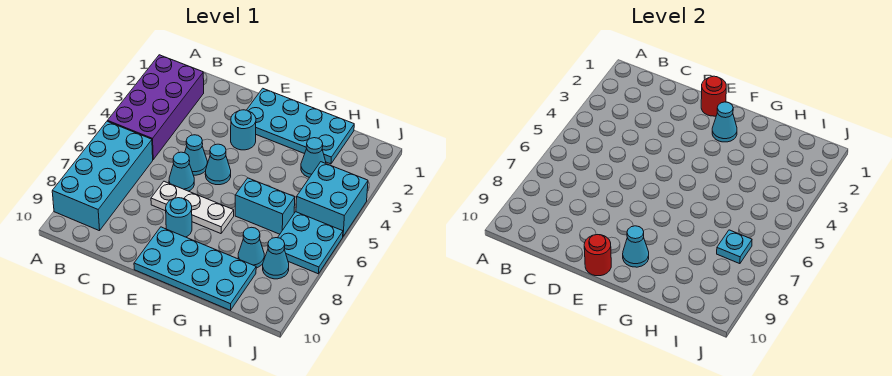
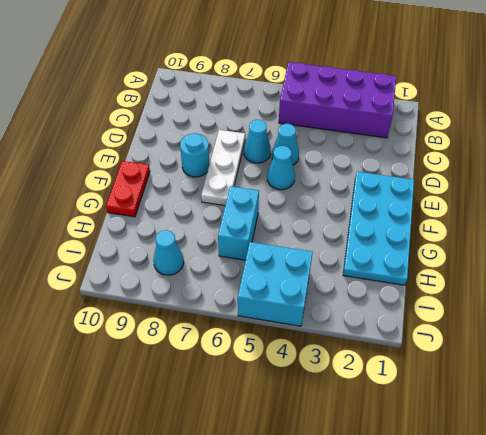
red plate F10:G10 level 1 -> cyan plate E9:H10 level 1
none -> cyan brick A6:B9 level 1
none -> cyan round brick E3 level 1
none -> cyan cone H3 level 1

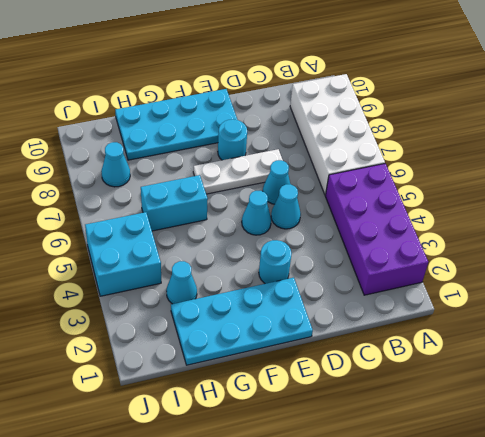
white brick A6:B9 level 1 -> cyan brick A6:B9 level 1
none -> cyan cone H8 level 1
none -> cyan plate I6:J7 level 1
none -> red round brick E1 level 2

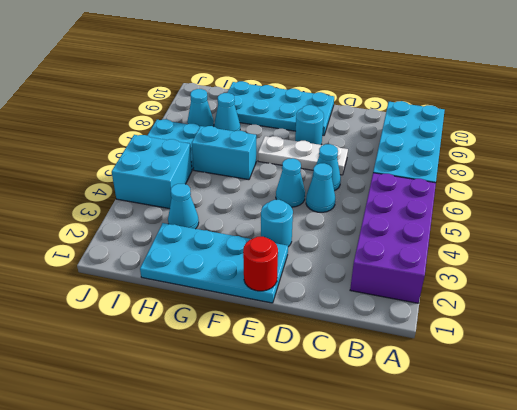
none -> red round brick E10 level 2
none -> cyan cone F2 level 2
none -> cyan cone F9 level 2

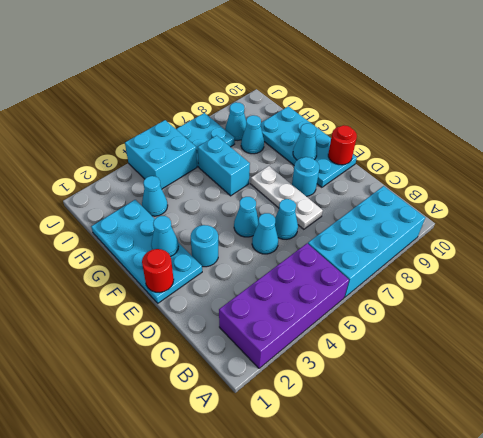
none -> cyan plate I7 level 2

